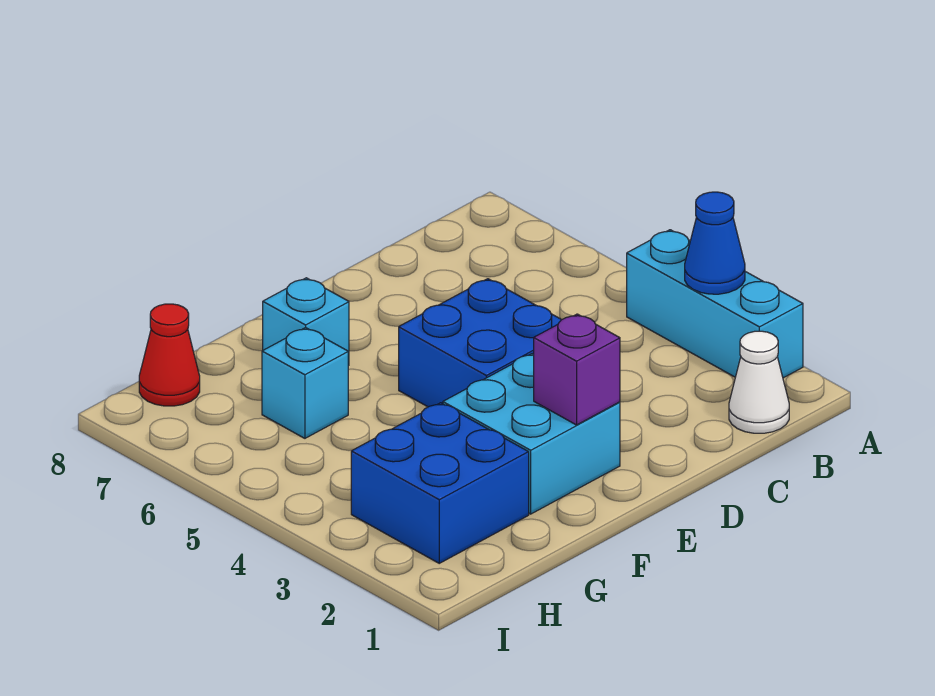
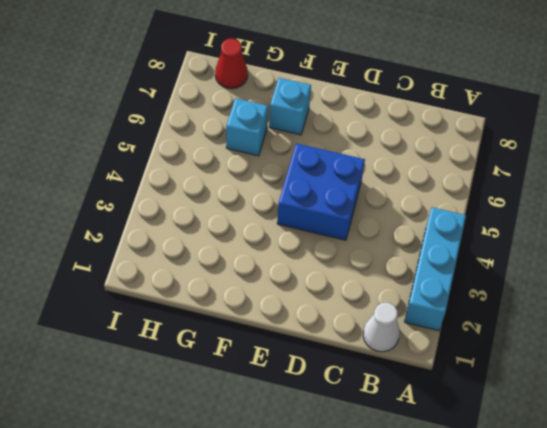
none -> cyan brick E2:F3 level 1
none -> blue brick G2:H3 level 1

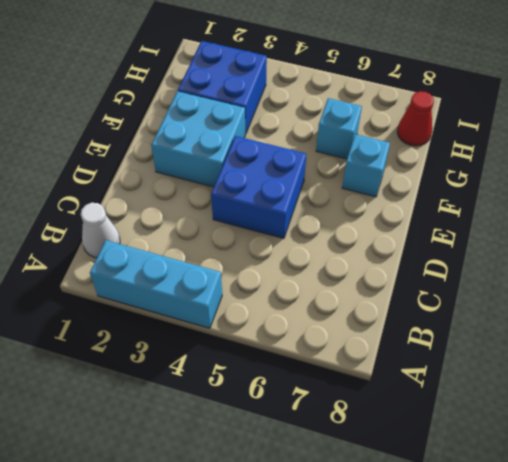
none -> blue cone A3 level 2
none -> purple brick E2 level 2

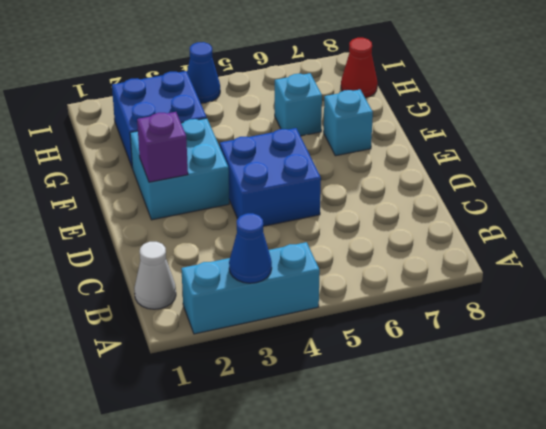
blue cone I4 level 1 -> none

